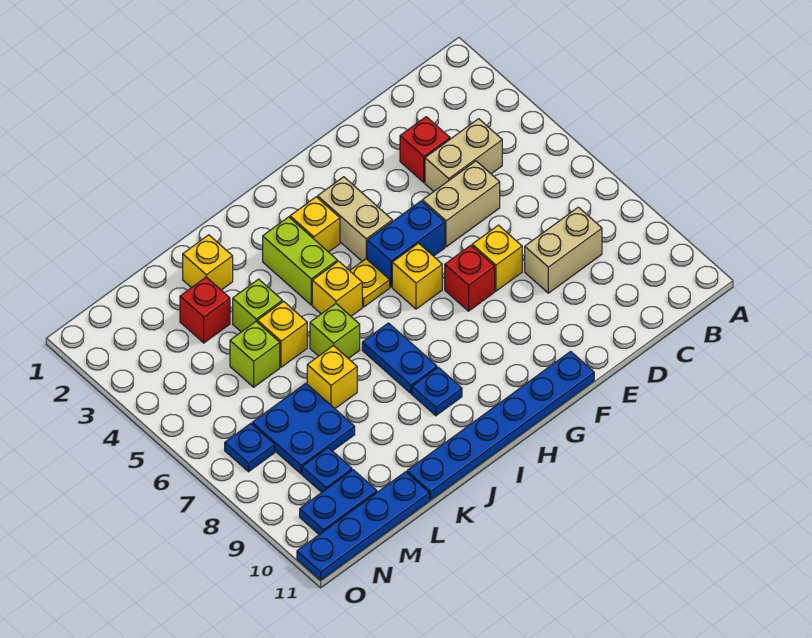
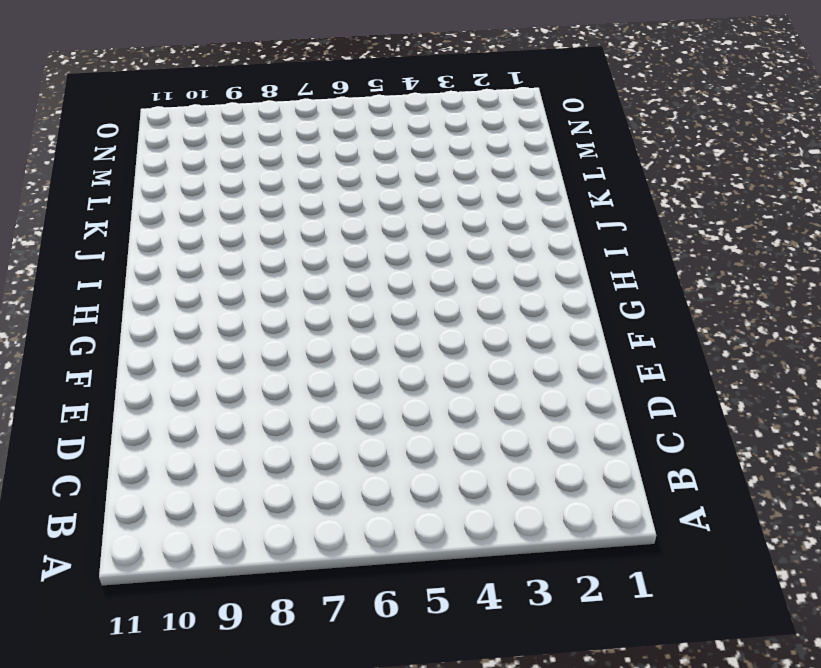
none -> tan brick C4:D4 level 1
none -> tan brick C8:D8 level 1
none -> red brick D3 level 1

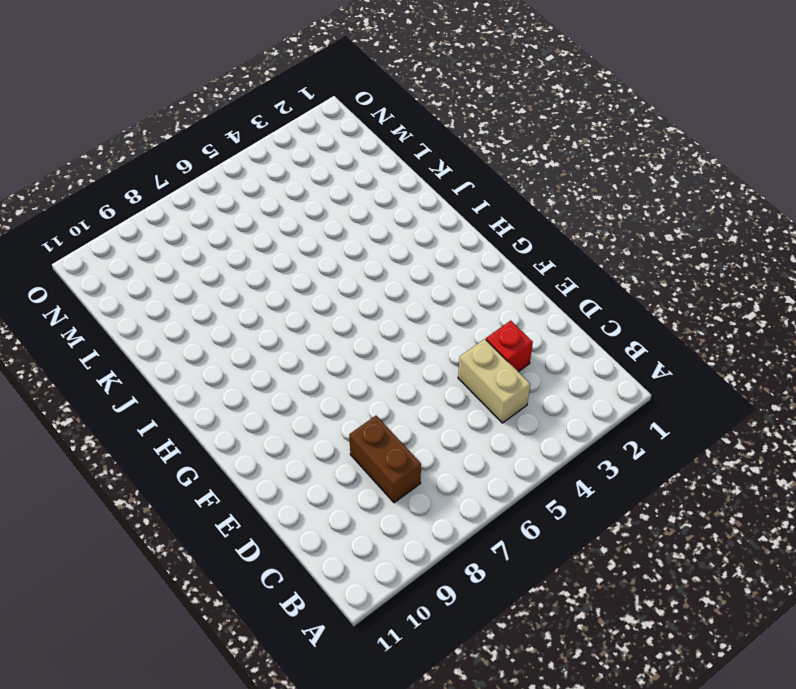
brown brick C8:D8 level 1 -> tan brick C8:D8 level 1
none -> tan brick D5:E5 level 1
none -> yellow brick E7 level 1
none -> blue brick F5:G5 level 1

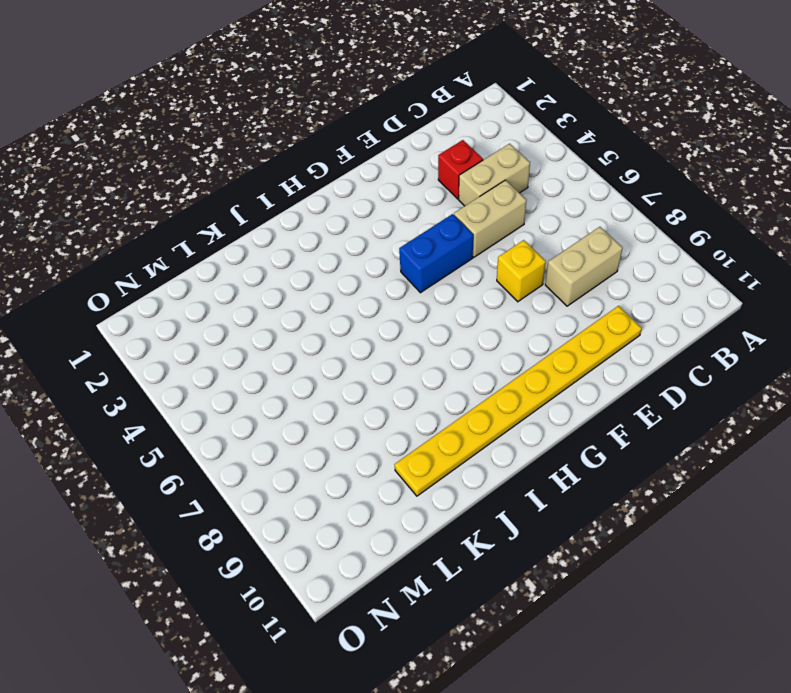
yellow plate D10:K10 level 1 -> none
none -> red brick F7 level 1
none -> blue plate F11:K11 level 1
none -> tan brick G3:G4 level 1

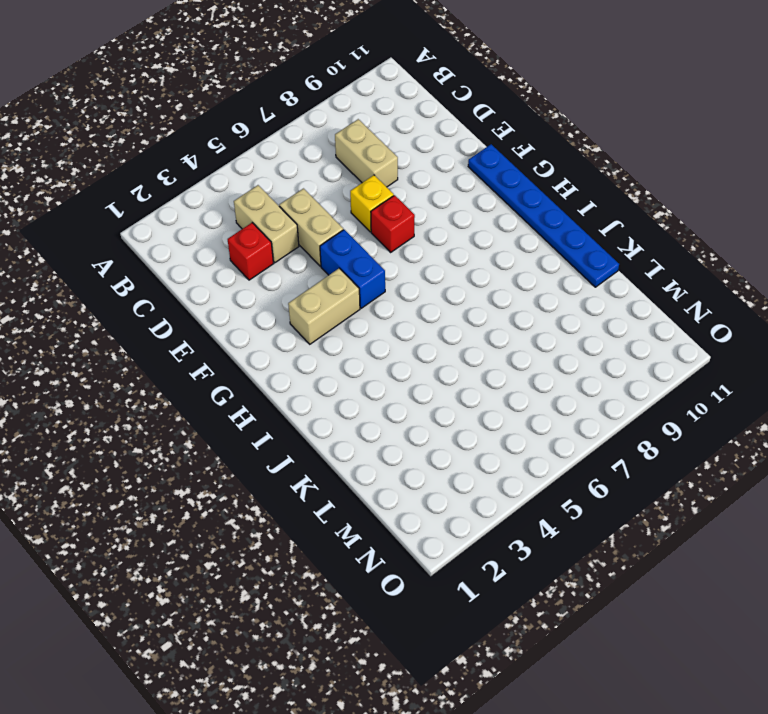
none -> yellow brick G6 level 1
none -> yellow brick H3 level 1
none -> yellow plate H5 level 1

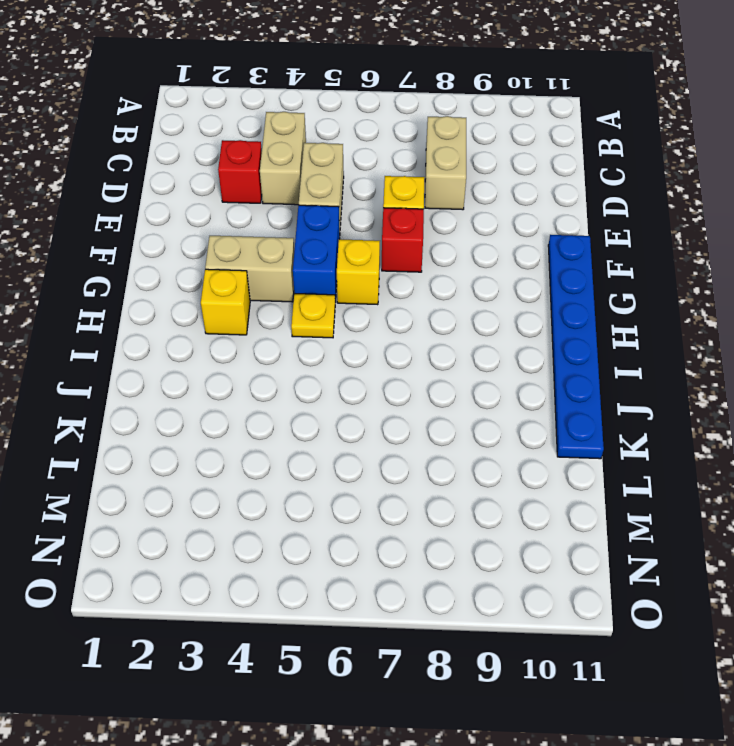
none -> lime brick I3:I4 level 1
none -> yellow brick I5 level 1
none -> blue plate I7:I8 level 1

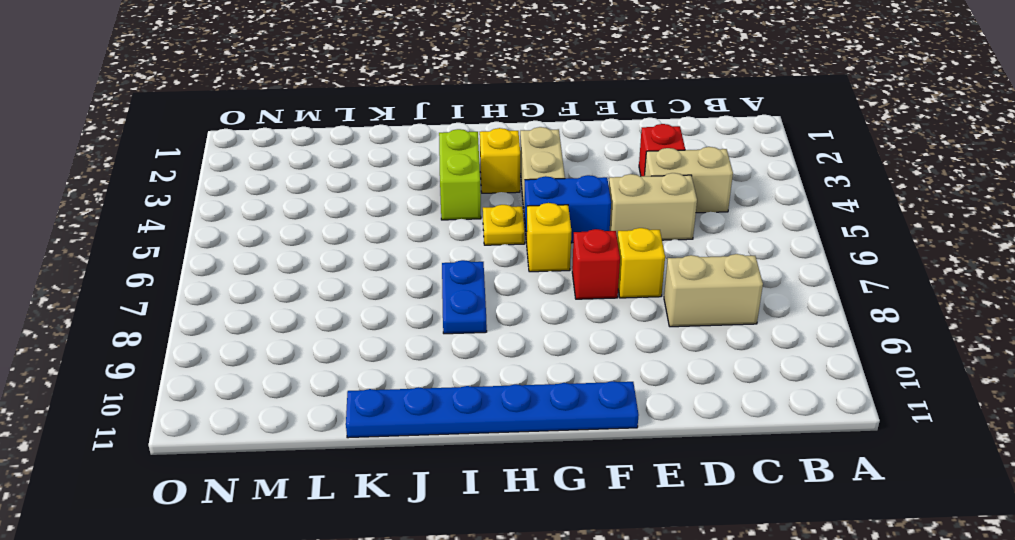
none -> yellow brick I5 level 1
none -> blue plate I9 level 1
none -> lime brick J6 level 1

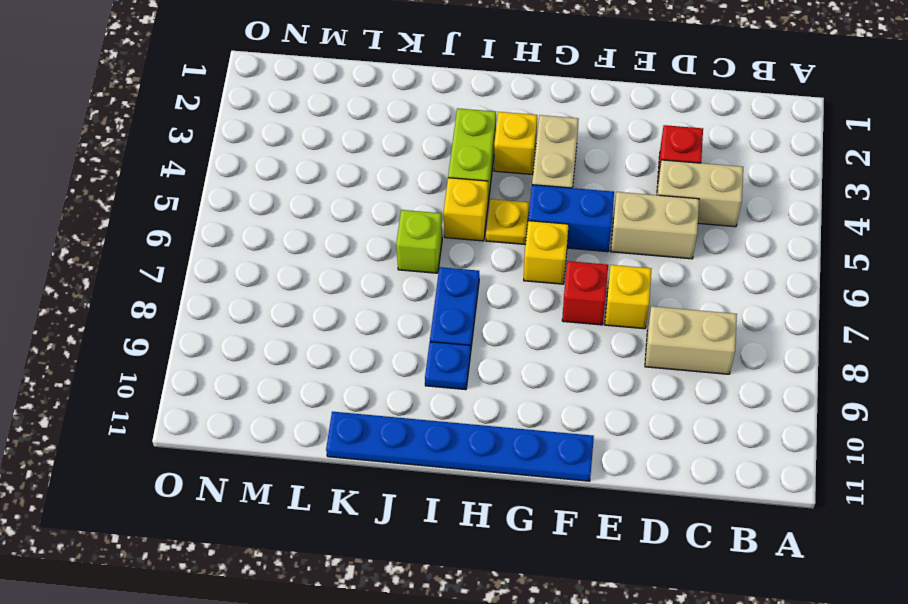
none -> yellow brick K2 level 1
none -> lime brick K4 level 1
none -> yellow brick K5 level 1

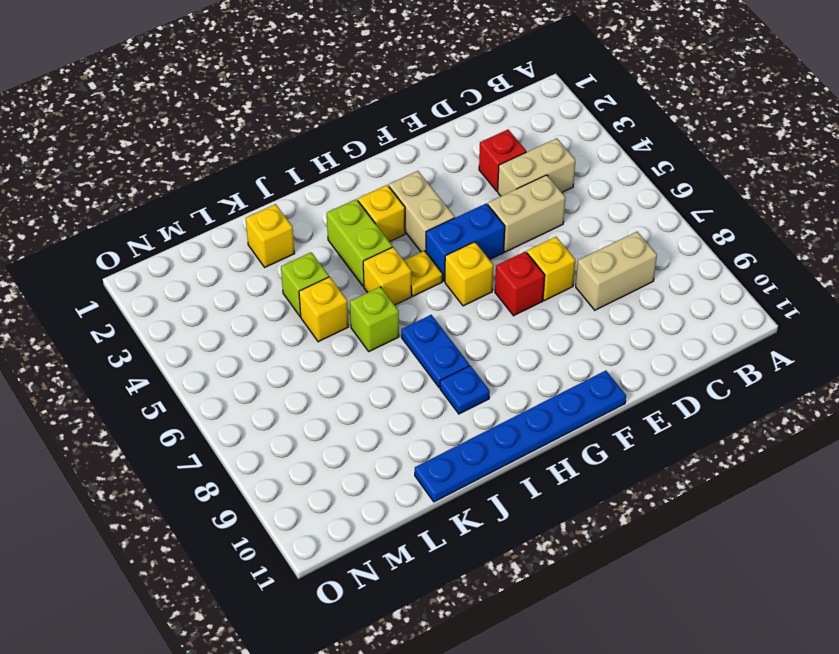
none -> yellow brick K7 level 1
none -> red brick L3 level 1
none -> lime brick L5 level 1

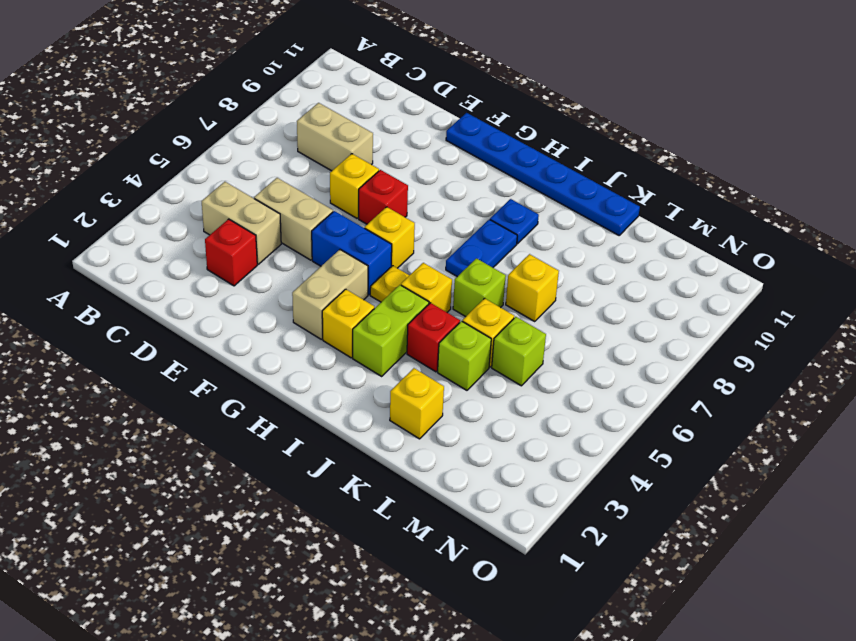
red brick J4 level 1 -> red brick L3 level 1
none -> blue plate L7:M8 level 1
none -> blue plate L11:O11 level 1
none -> blue plate M9 level 1

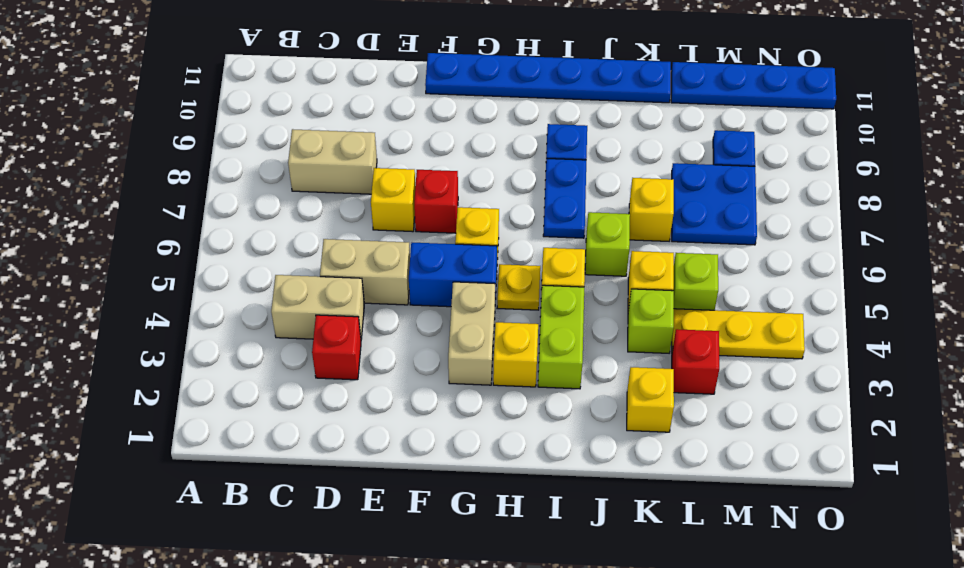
yellow plate L4:N4 level 1 -> none
none -> blue plate M10:N10 level 1
none -> blue plate N7 level 1

